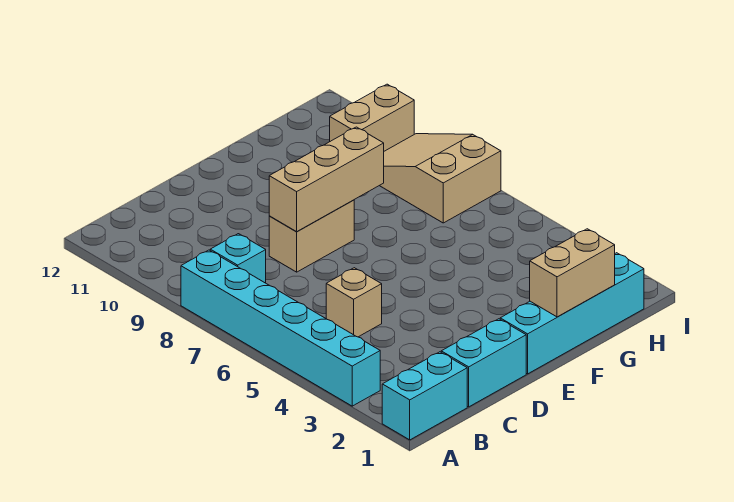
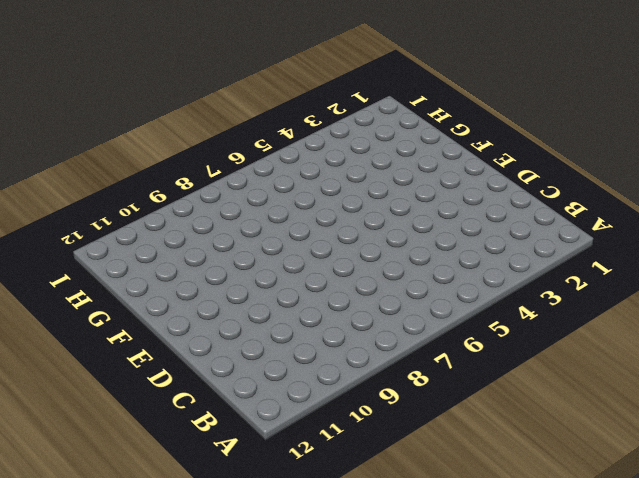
none -> cyan brick A1:B1 level 1
none -> cyan brick A3:A8 level 1

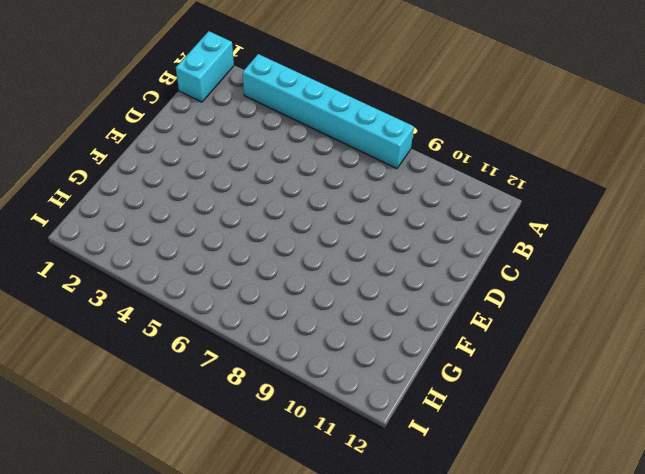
none -> cyan brick B8 level 1
none -> cyan brick C1:D1 level 1

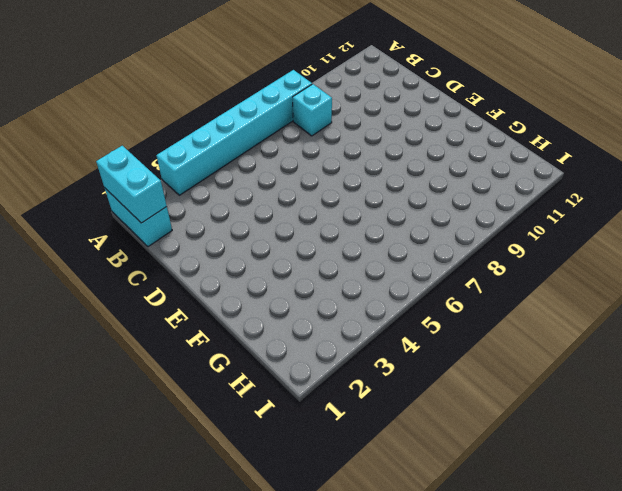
cyan brick A1:B1 level 2 -> cyan brick C1:D1 level 1
none -> tan brick C5 level 1
none -> tan brick D8:E8 level 1

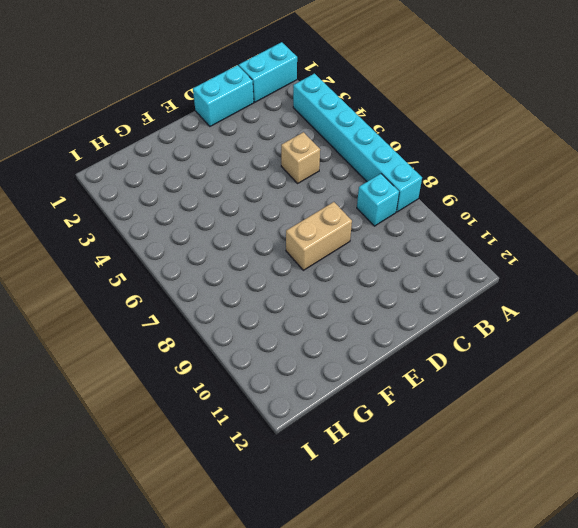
none -> cyan brick E1:H1 level 1
none -> tan slope H7:I9 level 1 top 7

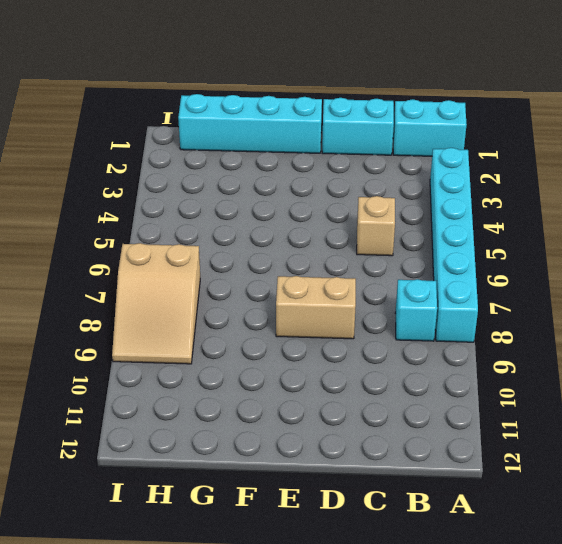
none -> tan brick H10:I10 level 1
none -> tan brick D8:F8 level 2

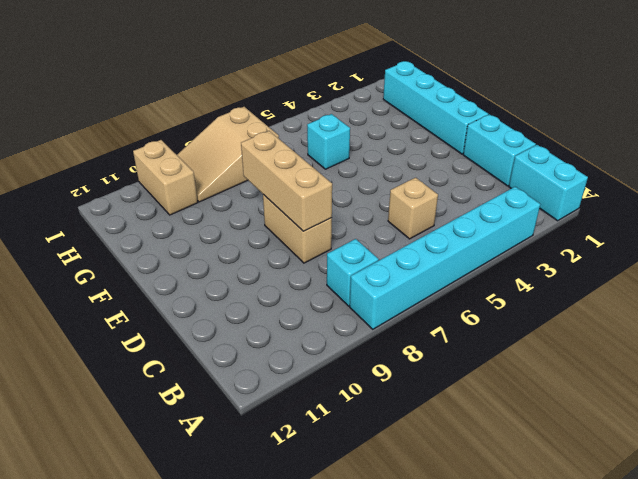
cyan brick G5 level 1 -> none
none -> tan brick F1:G1 level 2

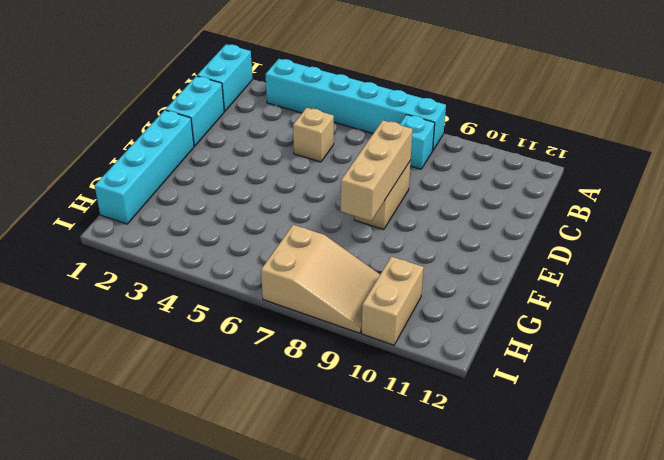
none -> tan brick F1:G1 level 2

